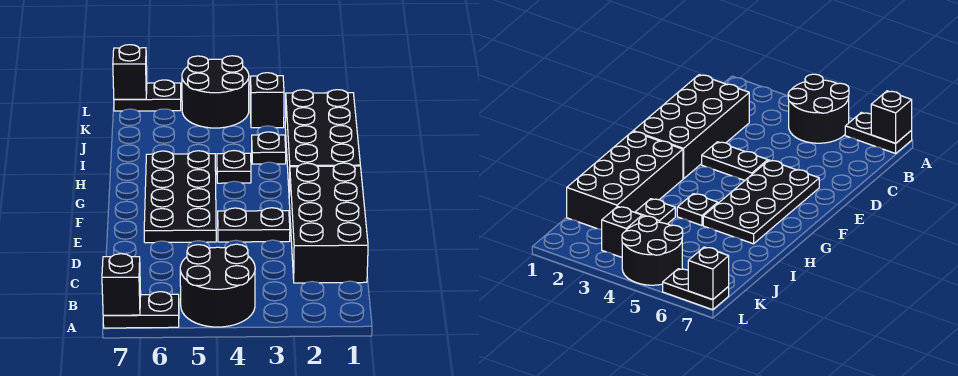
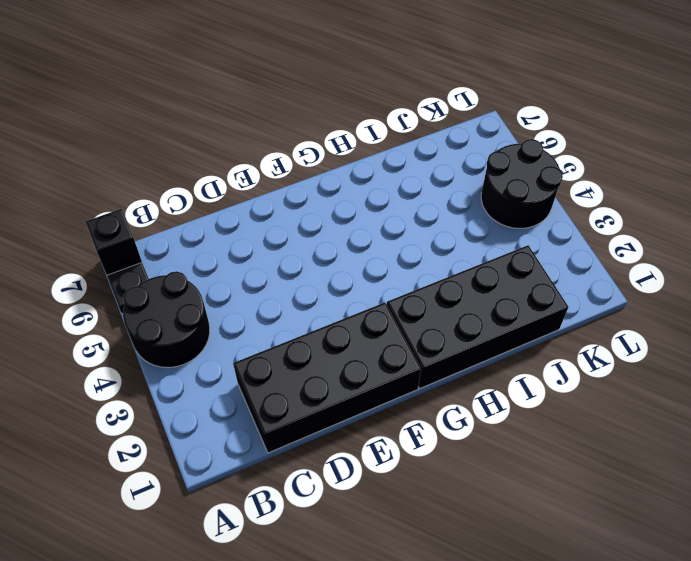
none -> black plate E3:E4 level 1
none -> black plate E5:H6 level 1
none -> black plate H4 level 1

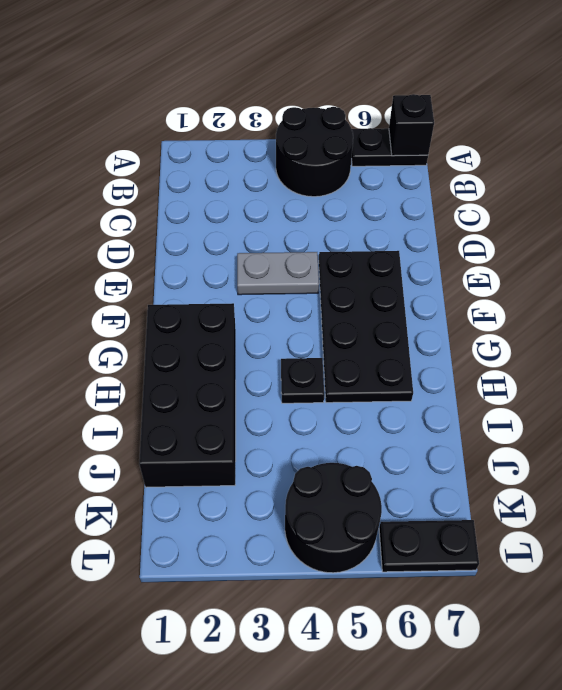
grey plate E3:E4 level 1 -> black plate E3:E4 level 1
none -> black brick C1:F2 level 1
none -> black plate I3 level 1
none -> black brick K3 level 1

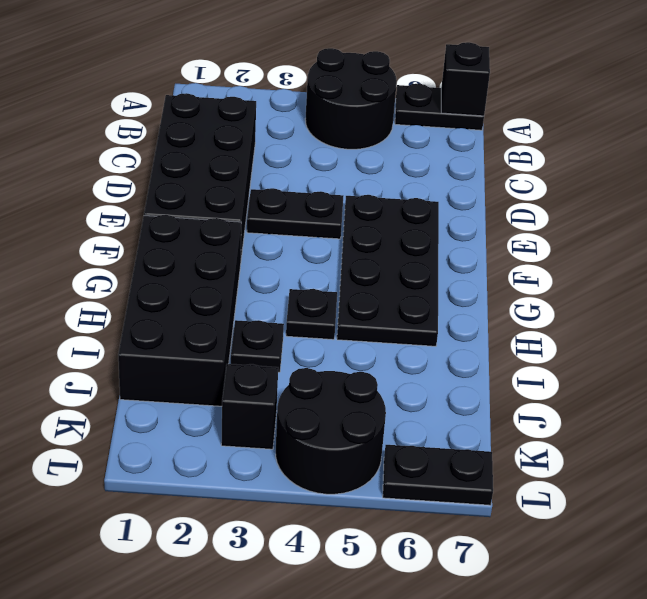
none -> black brick L7 level 2

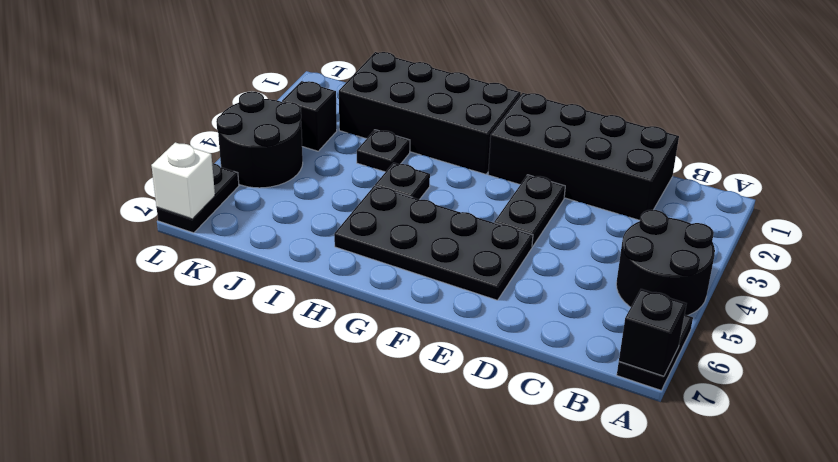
white brick L7 level 2 -> black brick L7 level 2

